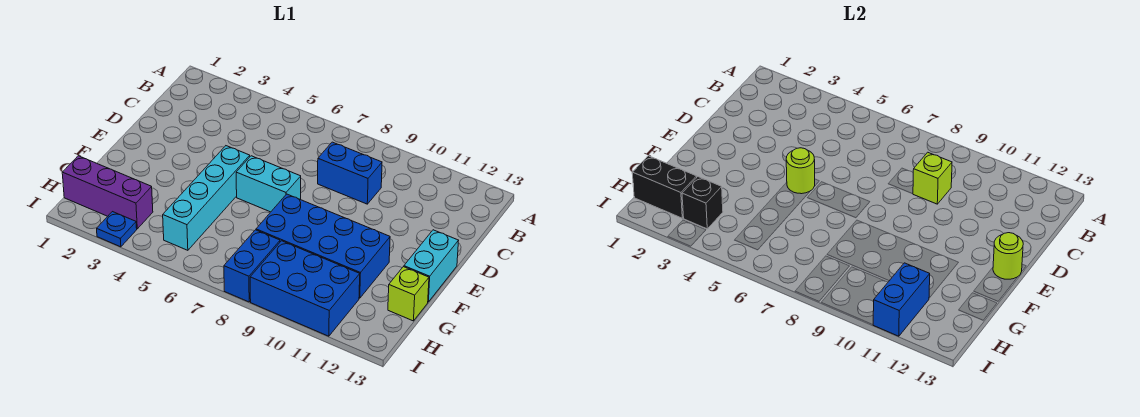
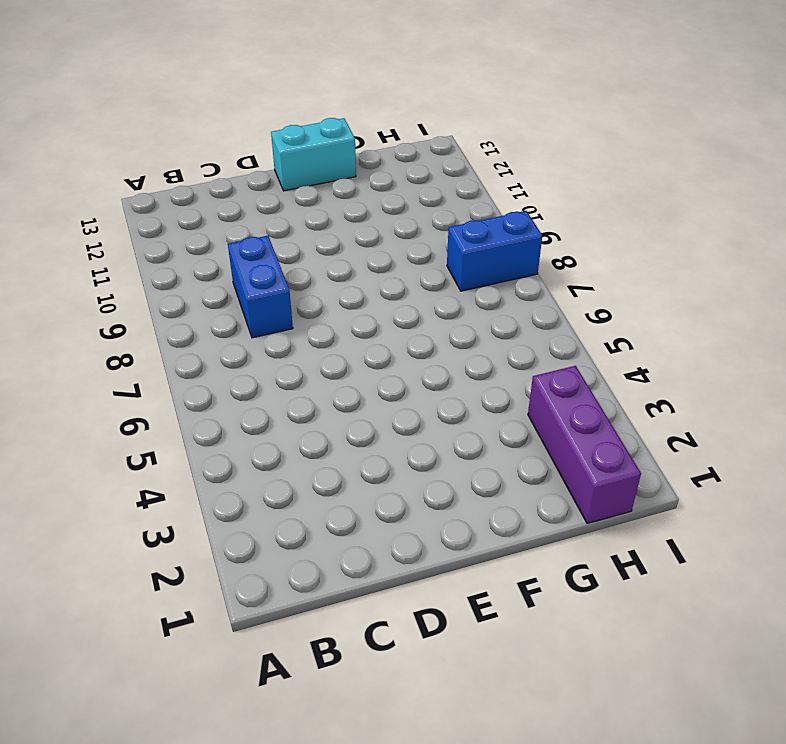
none -> cyan brick E5:H5 level 1
none -> cyan brick E6:E7 level 1
none -> blue brick F8:G11 level 1

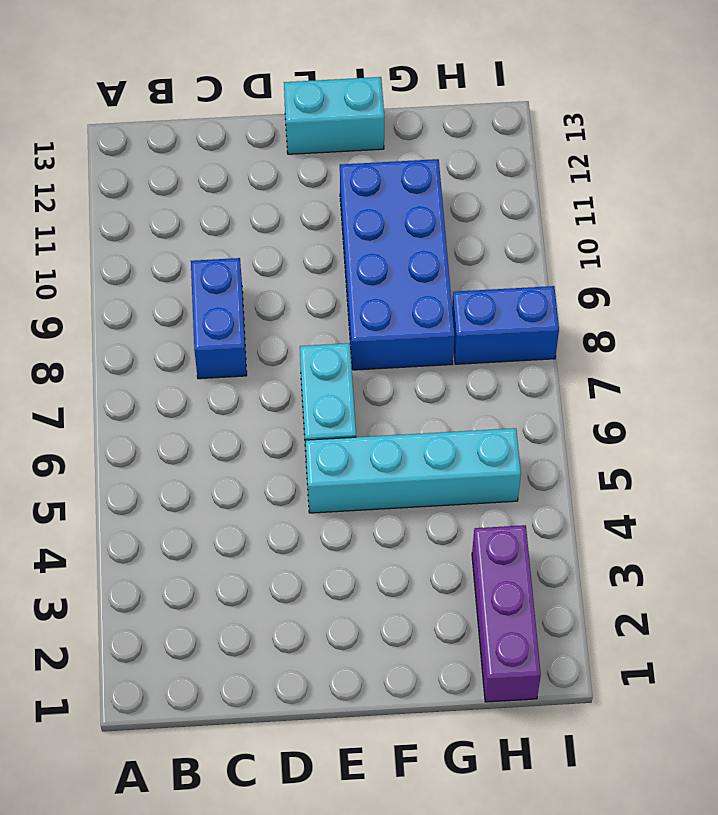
none -> lime brick G13 level 1
none -> blue brick H9:I11 level 1
none -> blue plate I3 level 1

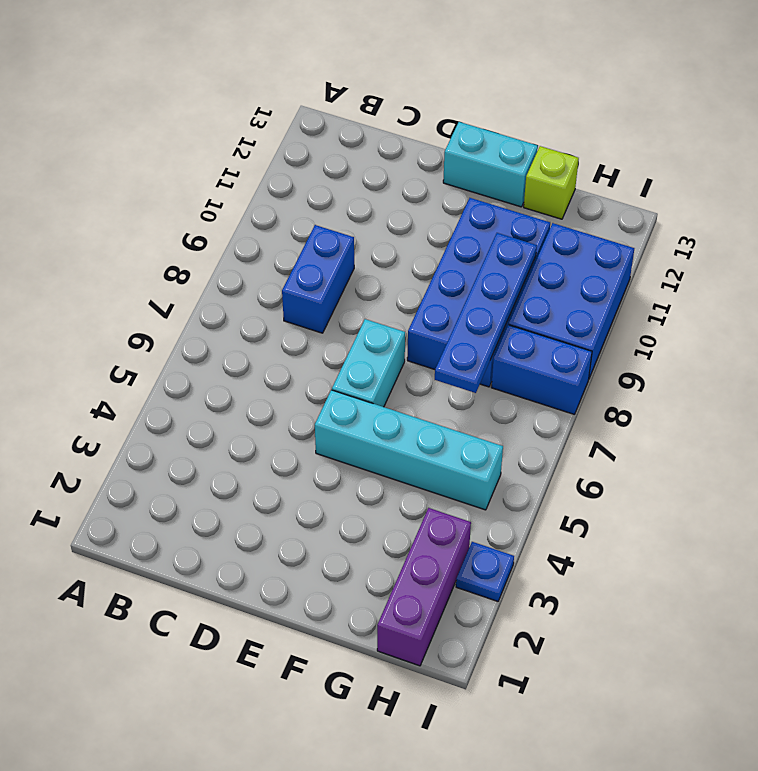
blue plate G7:G10 level 2 -> none
none -> lime brick C9 level 2
none -> lime round brick E5 level 2
none -> lime round brick E13 level 2

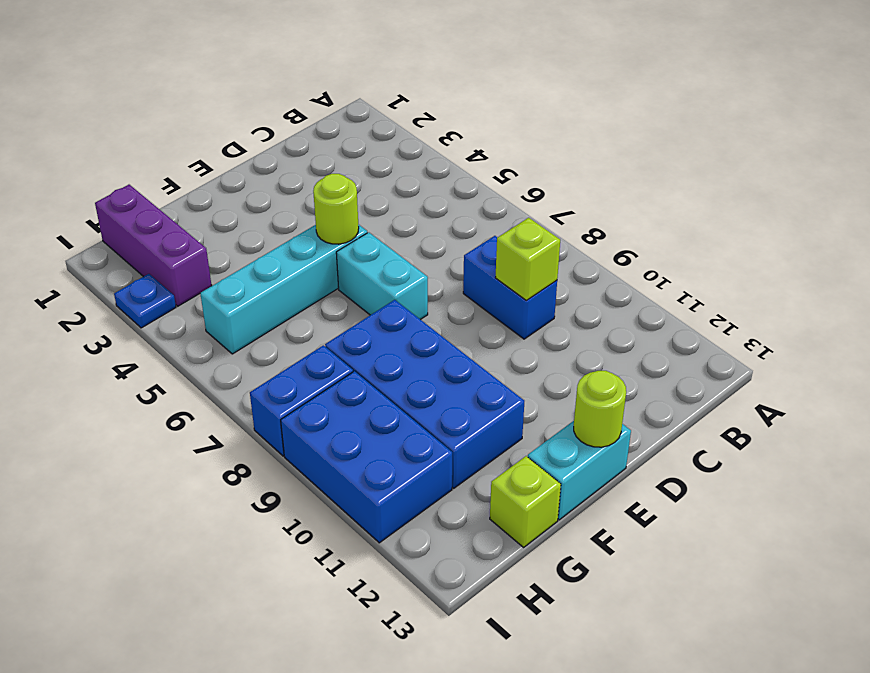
none -> black brick H1:H2 level 2
none -> black brick H3 level 2
none -> blue brick H11:I11 level 2

